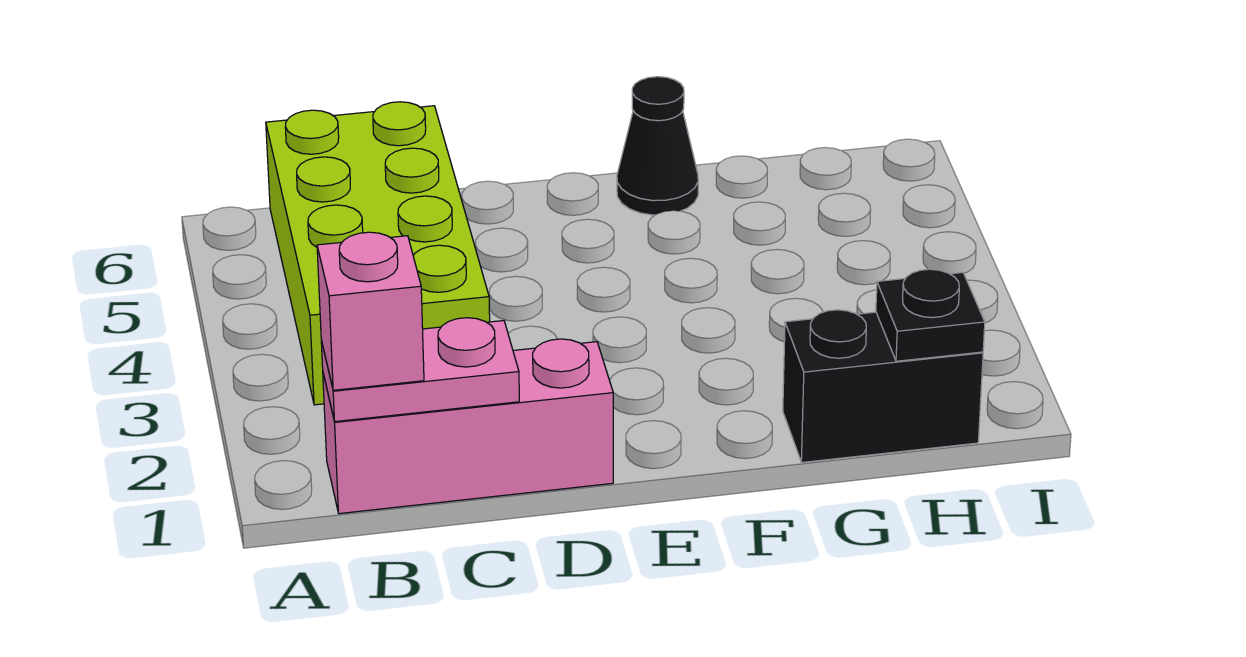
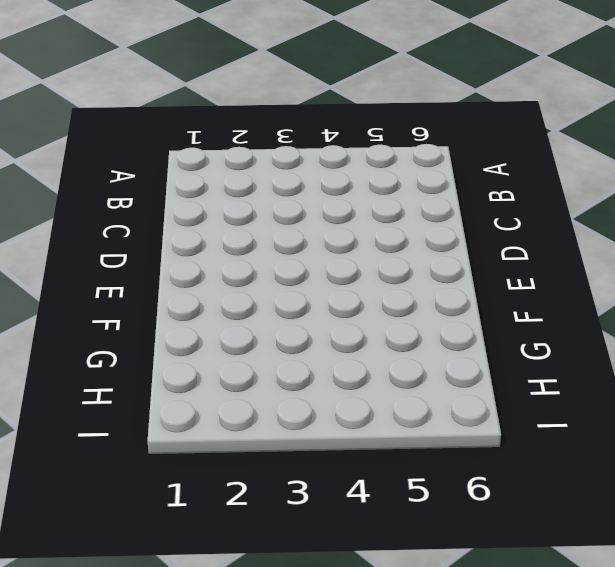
none -> pink brick B1:D1 level 1
none -> lime brick B3:C6 level 1

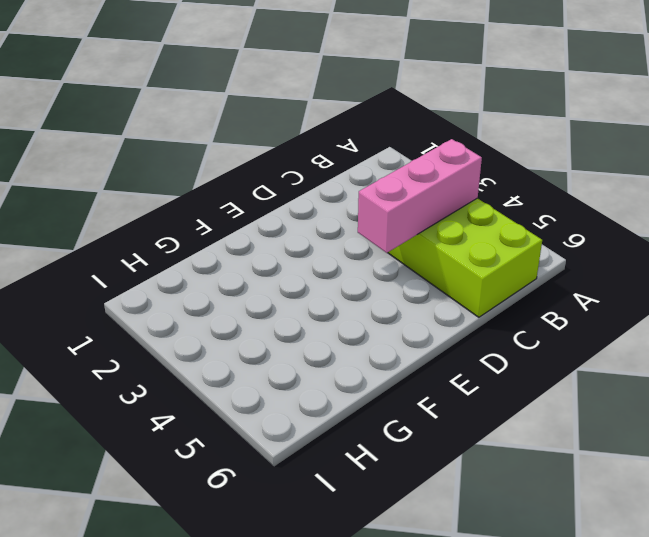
pink brick B4:D4 level 2 -> pink brick B1:D1 level 1
none -> black cone F6 level 1
none -> black brick G1:H1 level 1

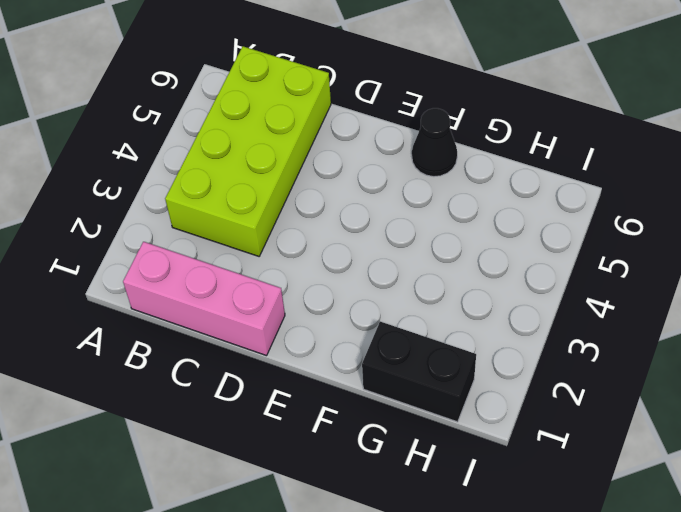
none -> pink plate B1:C1 level 2
none -> black plate H1 level 2

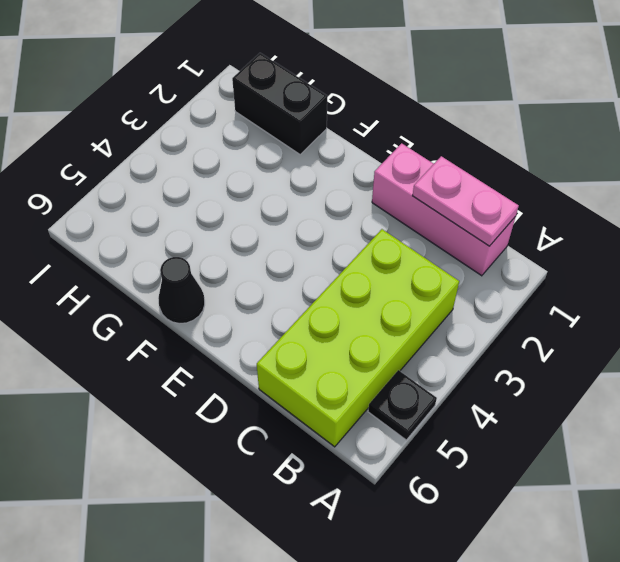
black plate A5 level 1 -> black plate H1 level 2
none -> pink brick B1 level 3

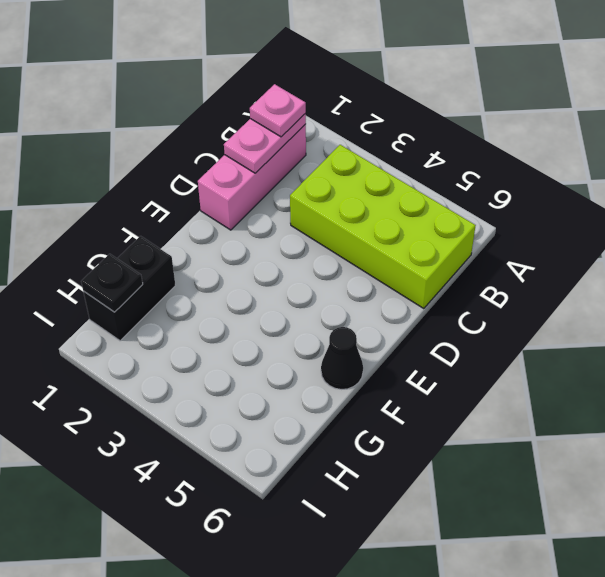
pink plate B1 level 3 -> pink brick B1 level 3

